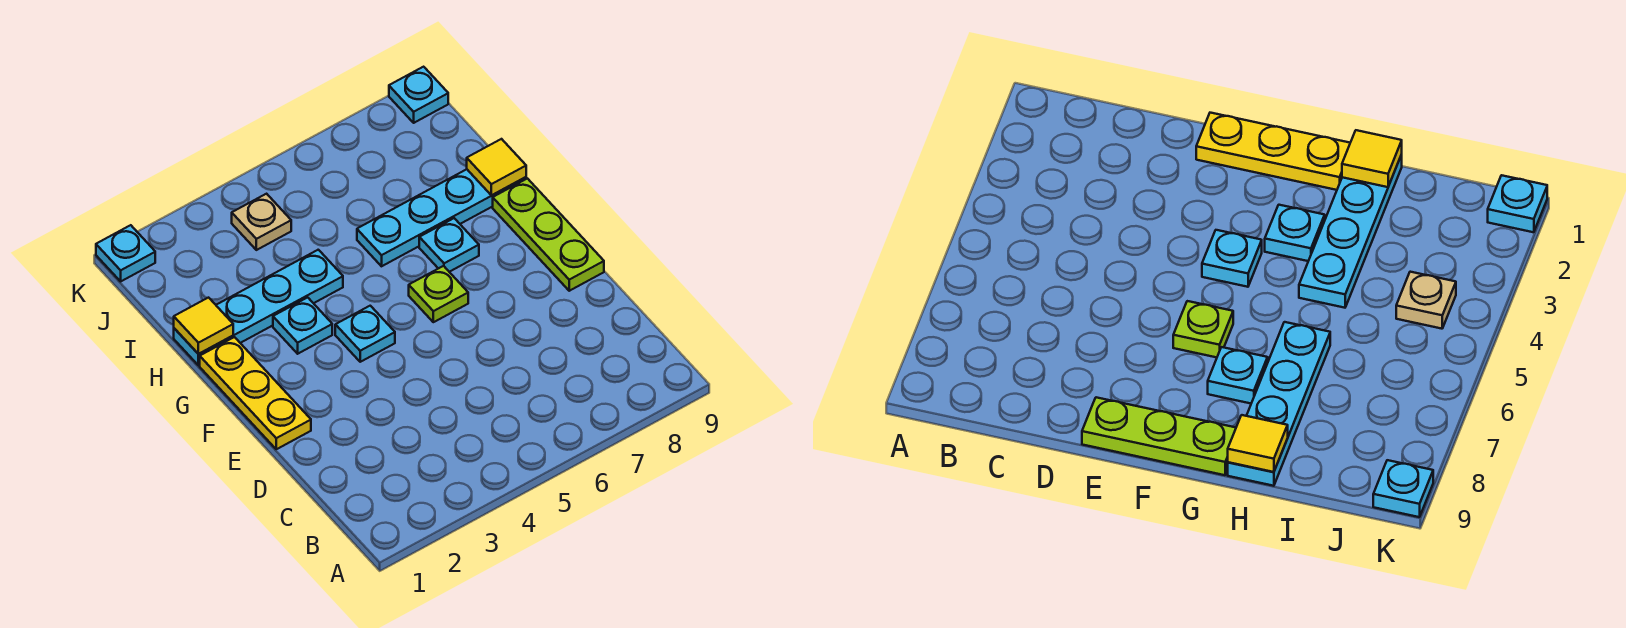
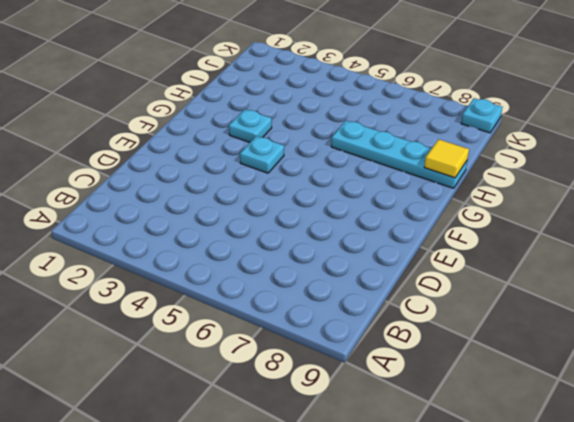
none -> yellow plate E1:G1 level 1
none -> lime plate E9:G9 level 1
none -> lime plate F6 level 1

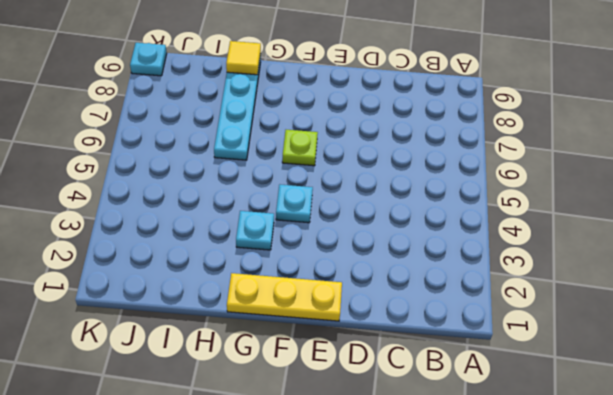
none -> lime plate E9:G9 level 1
none -> cyan plate G7 level 1
none -> cyan plate H1:H4 level 1

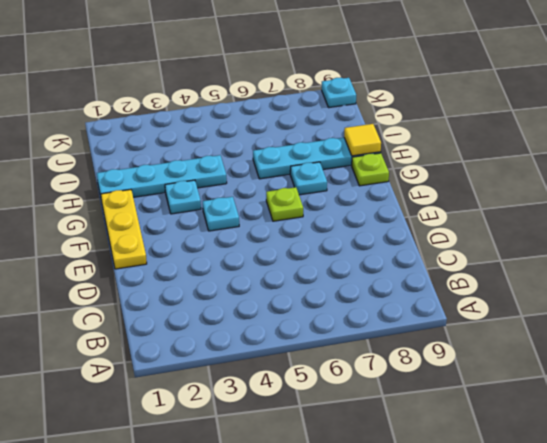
lime plate G9 level 1 -> lime plate E9:G9 level 1
none -> tan plate J4 level 1
none -> cyan plate K1 level 1
none -> yellow tile H1 level 2

